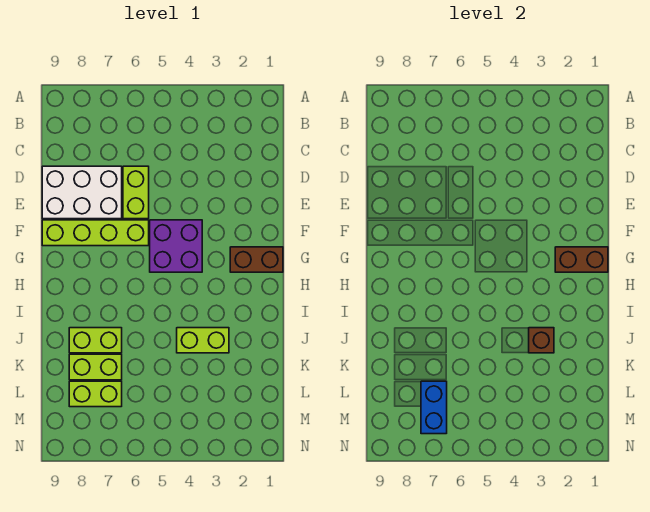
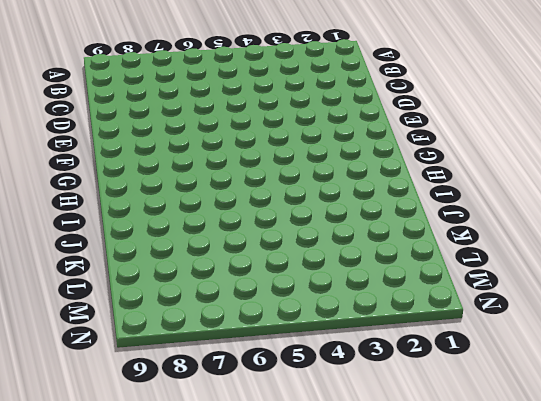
none -> lime brick D6:E6 level 1
none -> white brick D7:E9 level 1
none -> purple brick F4:G5 level 1

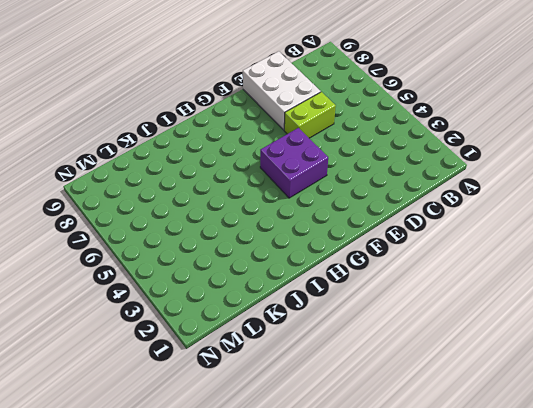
none -> lime brick F6:F9 level 1
none -> brown brick G1:G2 level 1
none -> lime brick J3:J4 level 1

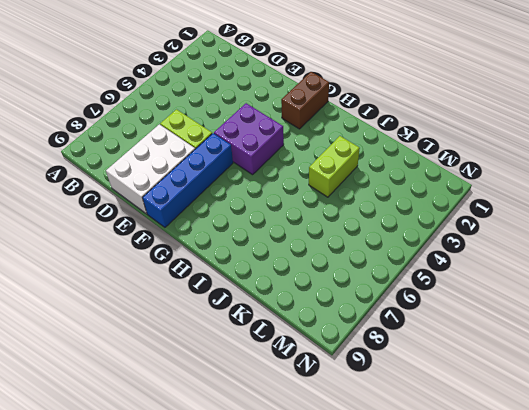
blue brick F6:F9 level 1 -> lime brick F6:F9 level 1
none -> lime brick J7:J8 level 1
none -> lime brick K7:K8 level 1
none -> lime brick L7:L8 level 1

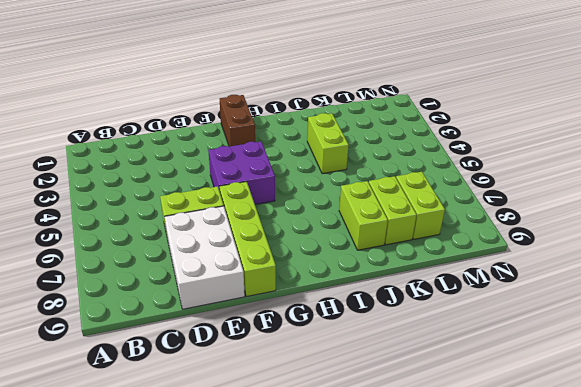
none -> brown brick G1:G2 level 2
none -> brown brick J3 level 2
none -> blue brick L7:M7 level 2

